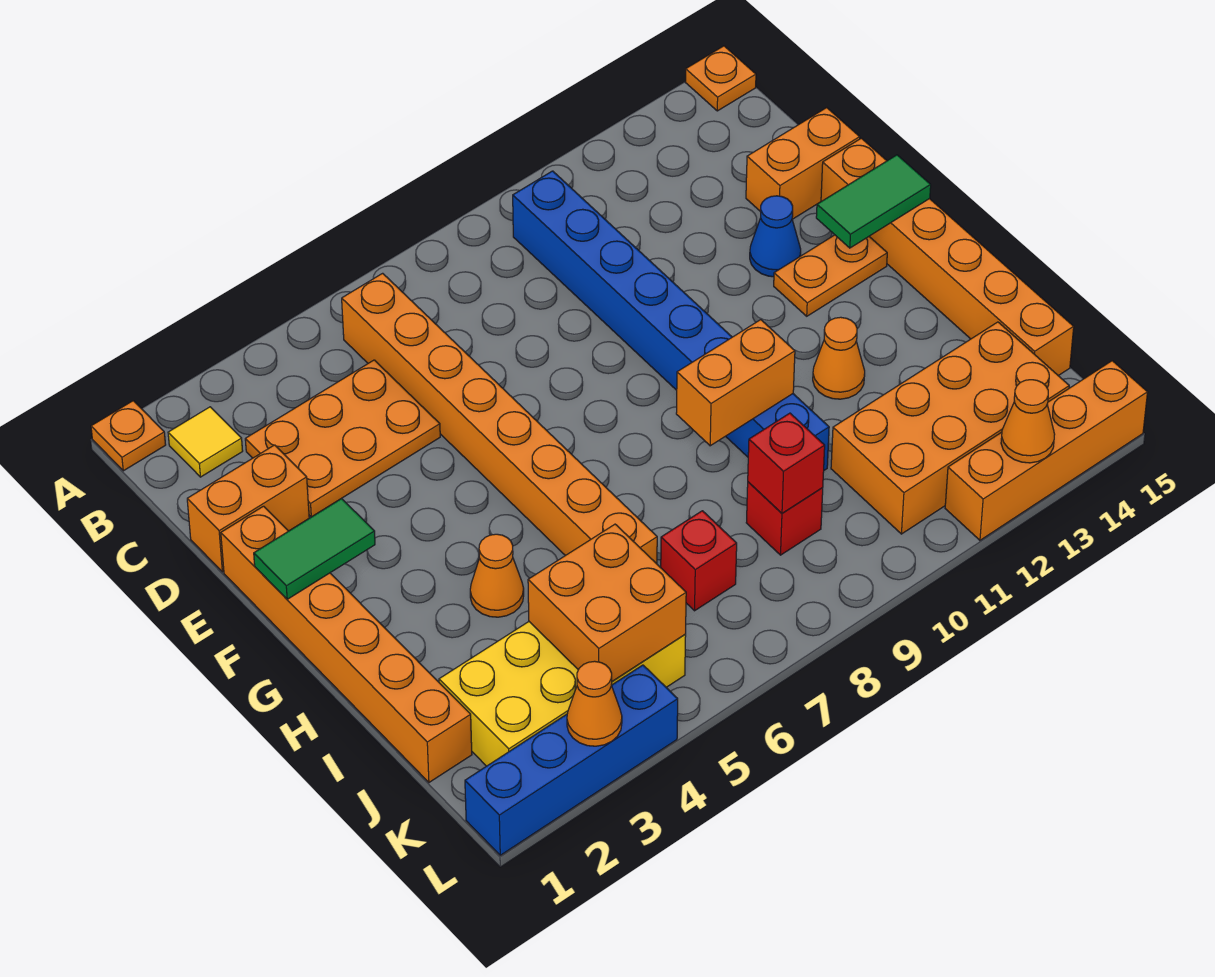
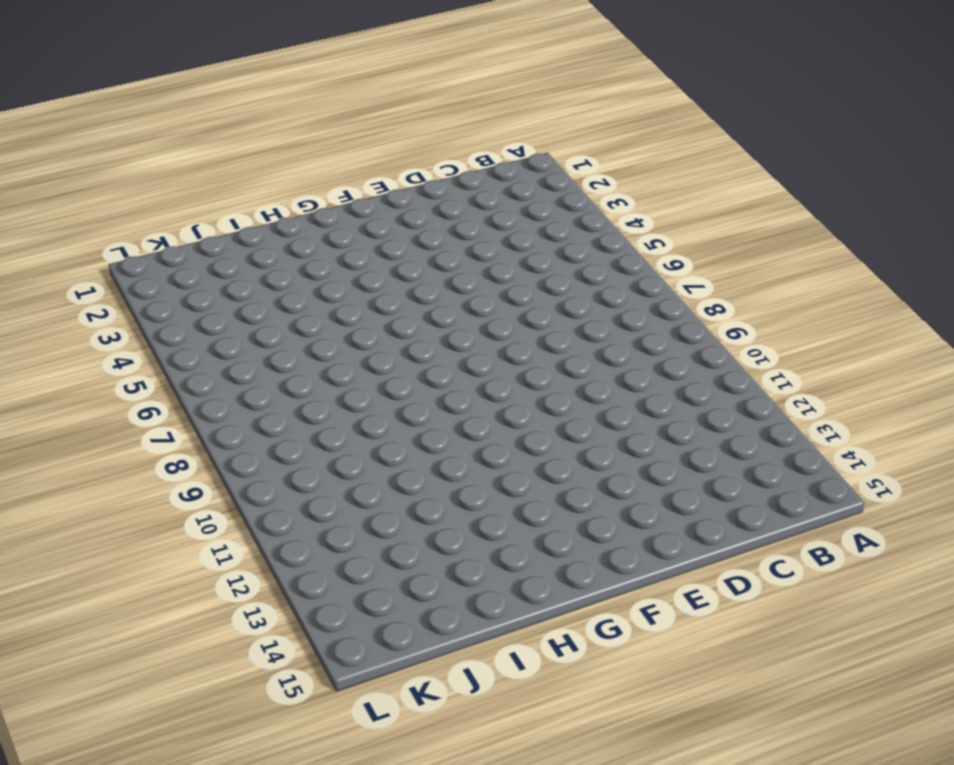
none -> orange plate A1 level 1
none -> orange plate A15 level 1
none -> yellow tile B2 level 1

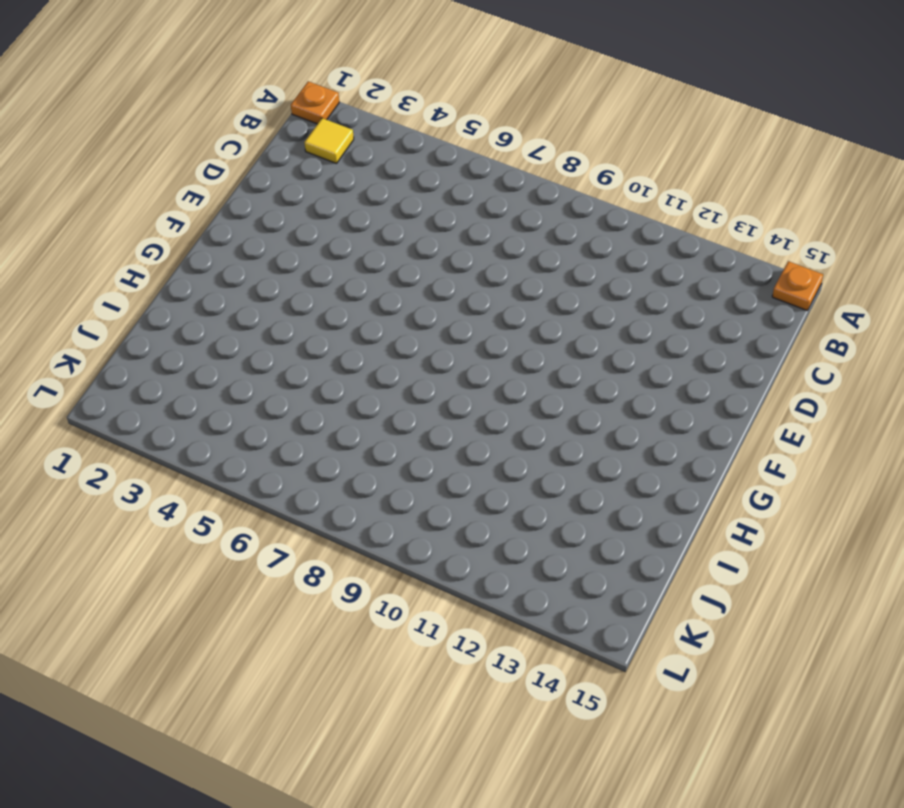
none -> orange brick B6:I6 level 1
none -> blue brick B10:I10 level 1
none -> orange plate C3:D5 level 1

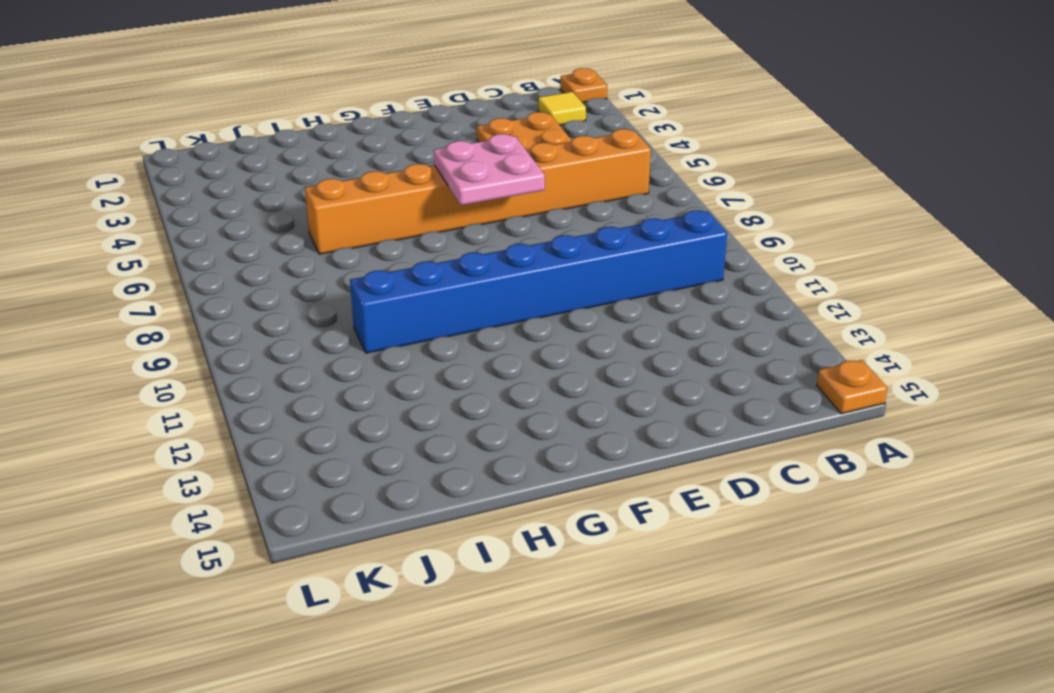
pink plate E6:F7 level 2 -> none
none -> orange brick D1:D2 level 1
none -> orange brick D14:D15 level 1
none -> orange brick E1:J1 level 1

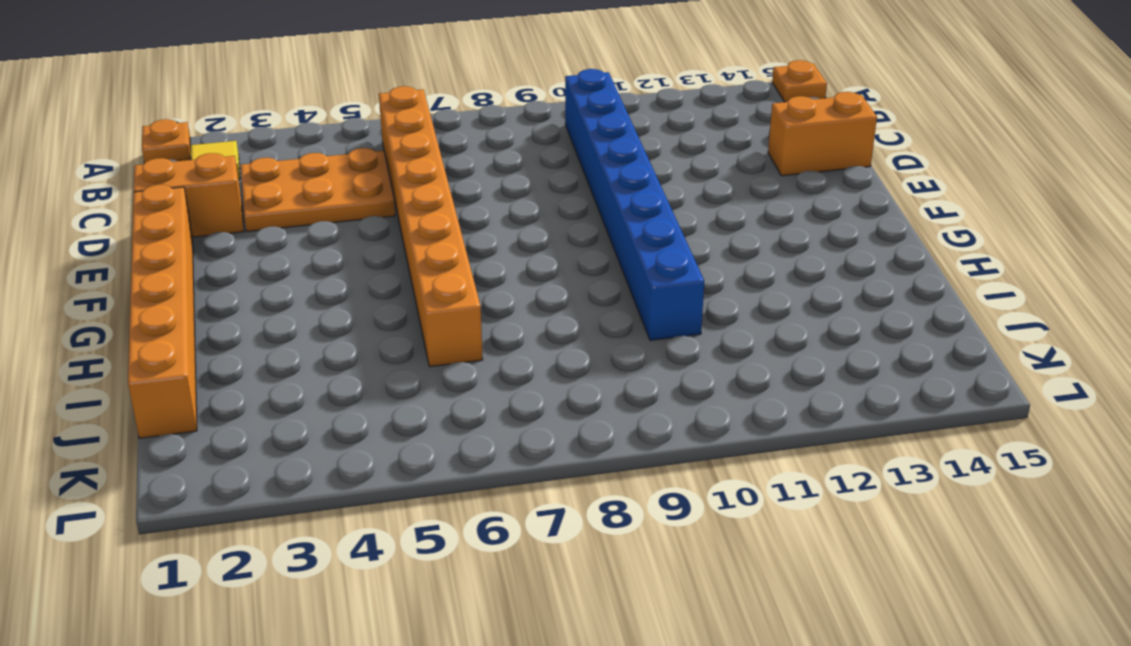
none -> blue cone E13 level 1
none -> orange brick E15:J15 level 1
none -> orange plate F13:F14 level 1

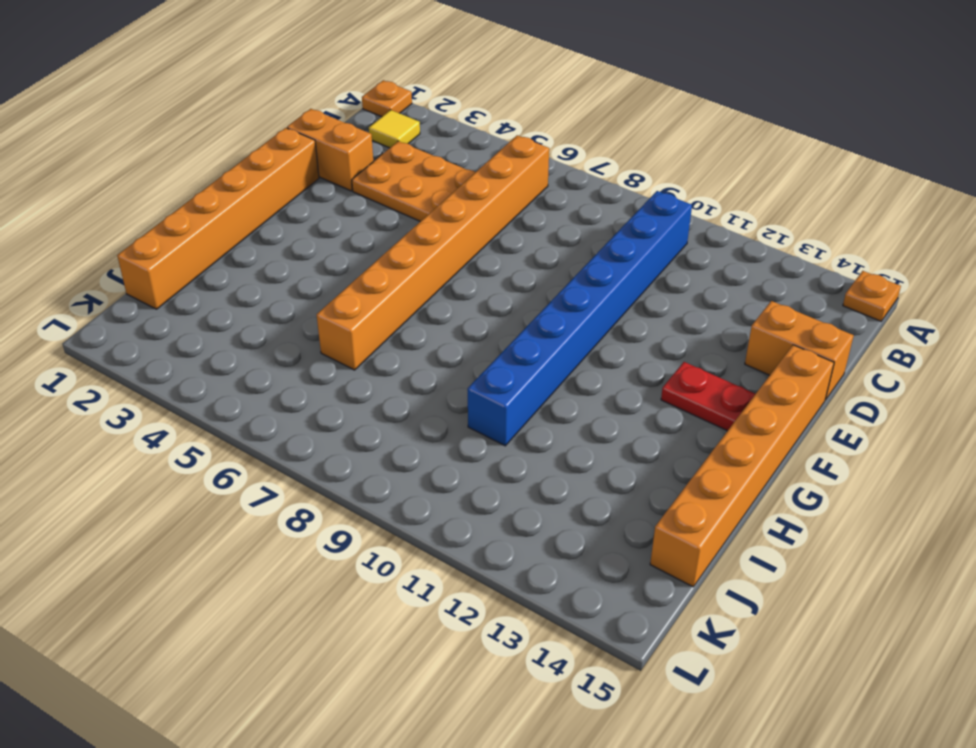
red plate F13:F14 level 1 -> orange plate F13:F14 level 1
none -> blue cone E13 level 1
none -> orange cone H4 level 1
none -> orange cone H12 level 1

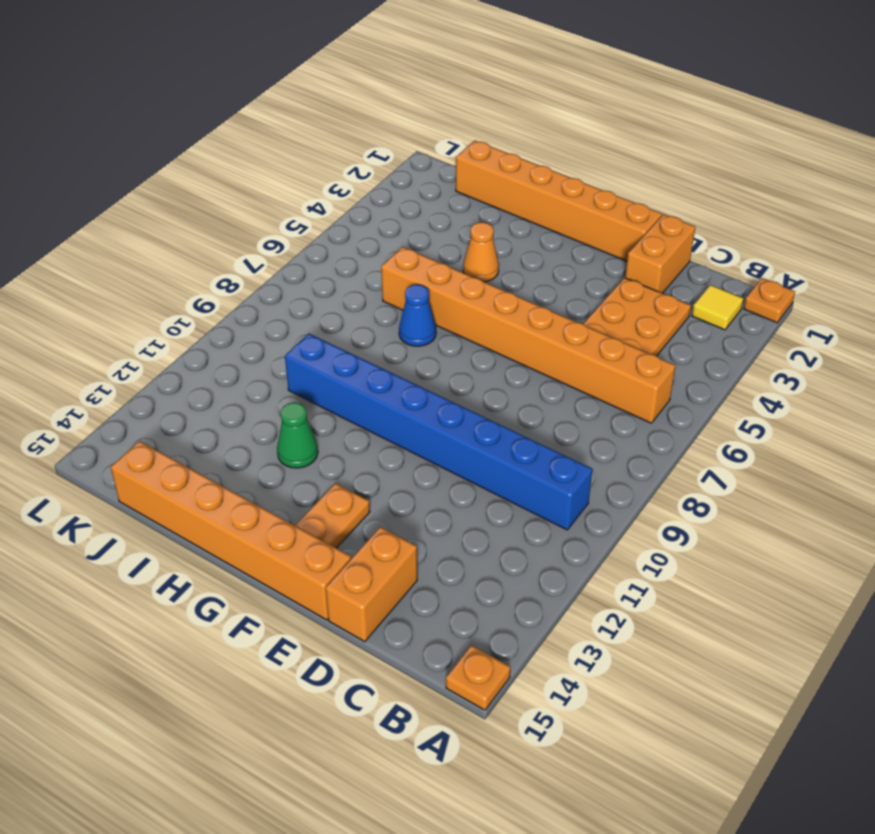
blue cone H7 level 1 -> blue cone E13 level 1
green cone H12 level 1 -> orange cone H12 level 1
none -> yellow brick J2:K5 level 1
none -> red brick J7 level 1
none -> red brick J9 level 1

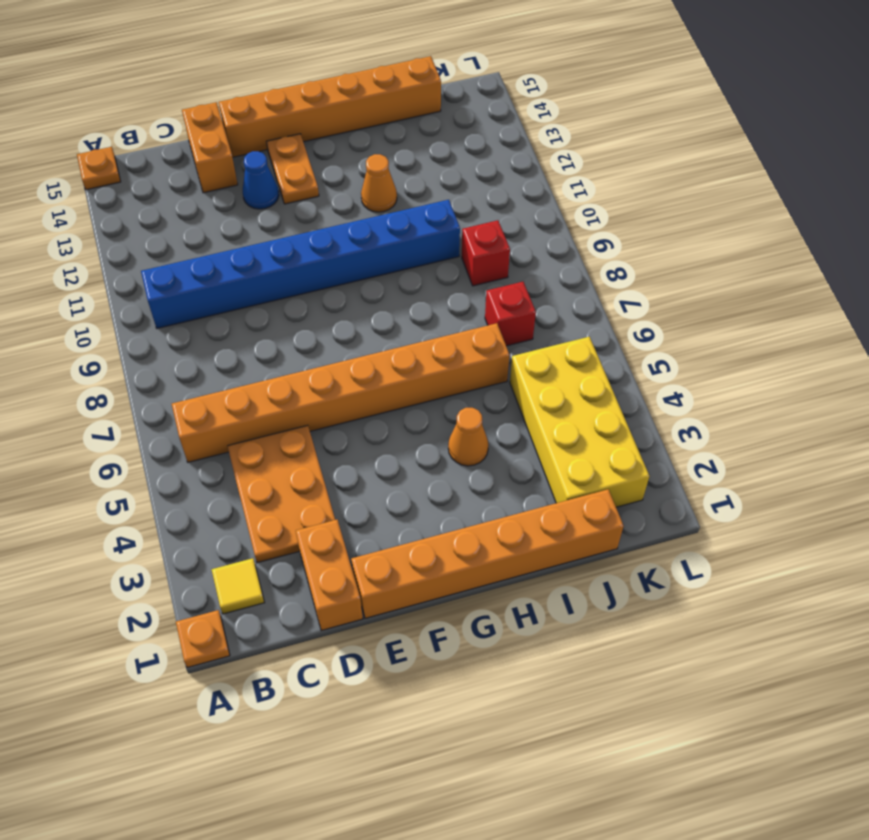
none -> orange brick J11:K14 level 1
none -> blue brick L1:L4 level 1
none -> orange brick L12:L15 level 1

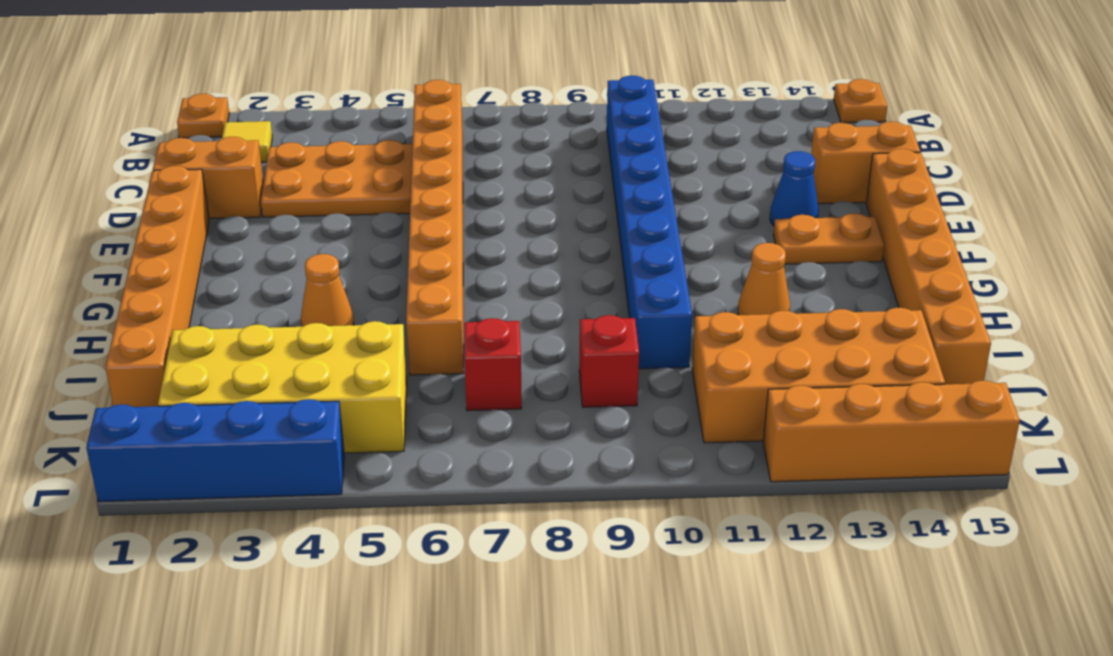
none -> green tile F1:F2 level 2
none -> green tile F14:F15 level 2
none -> orange brick H9:H10 level 2

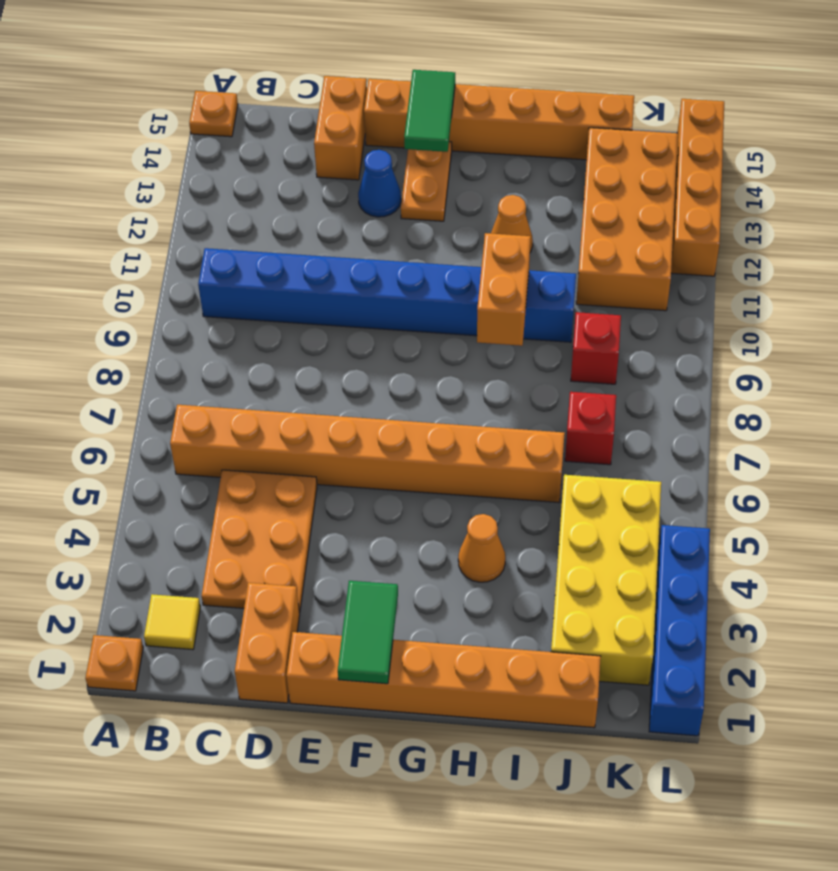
none -> orange brick J4:K5 level 2
none -> red brick J9 level 2
none -> orange cone L3 level 2

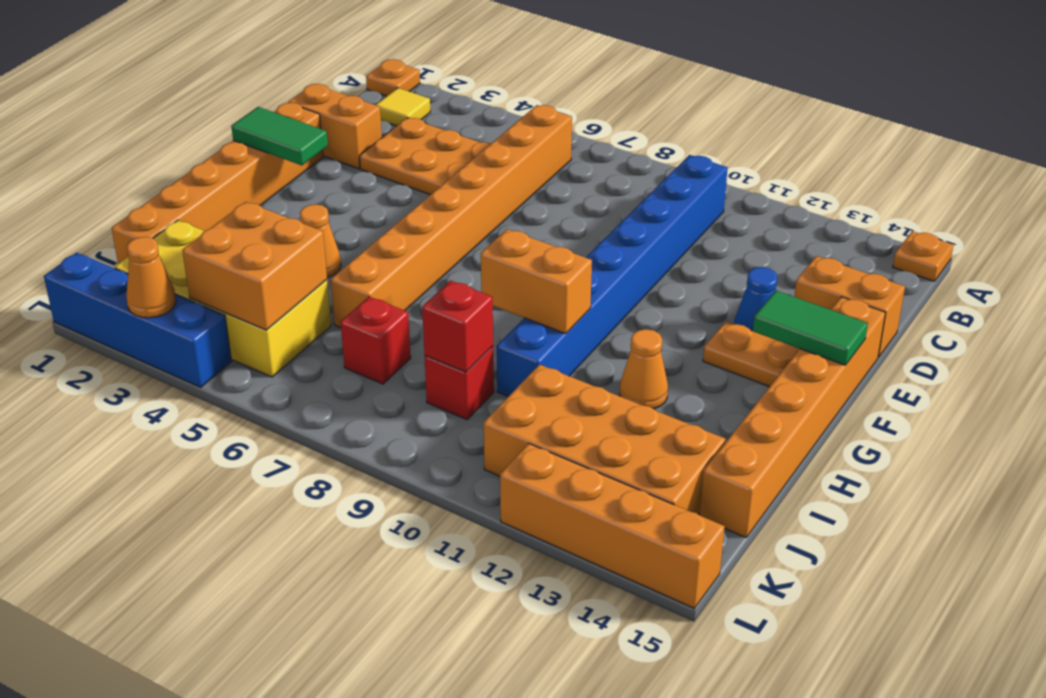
none -> orange cone L13 level 2

